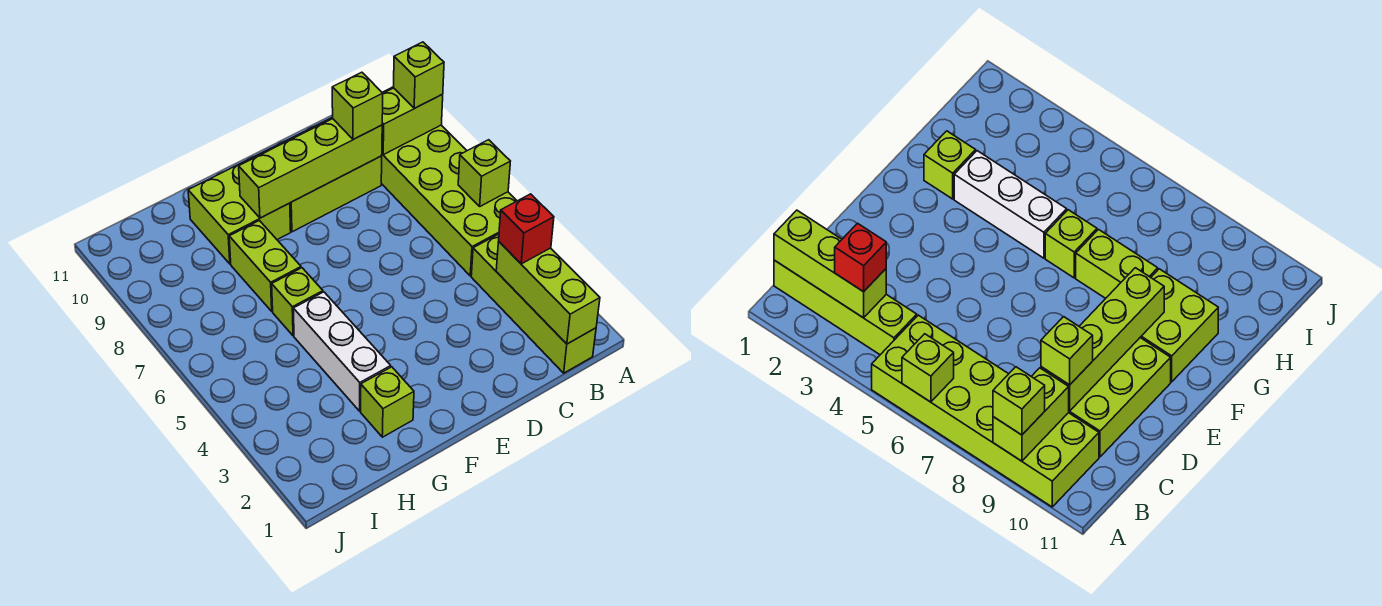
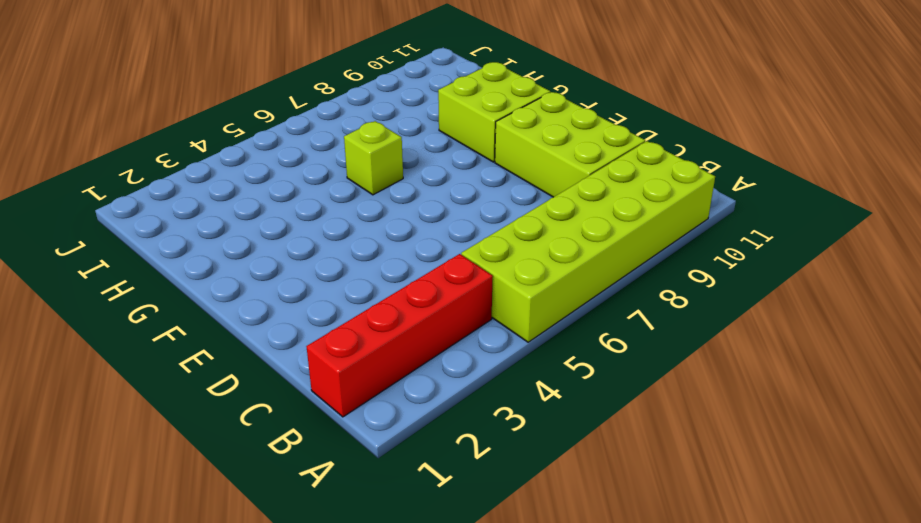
red brick B1:B4 level 1 -> lime brick B1:B4 level 1
none -> lime brick G2 level 1
none -> white brick G3:G5 level 1
none -> lime brick G7:G8 level 1

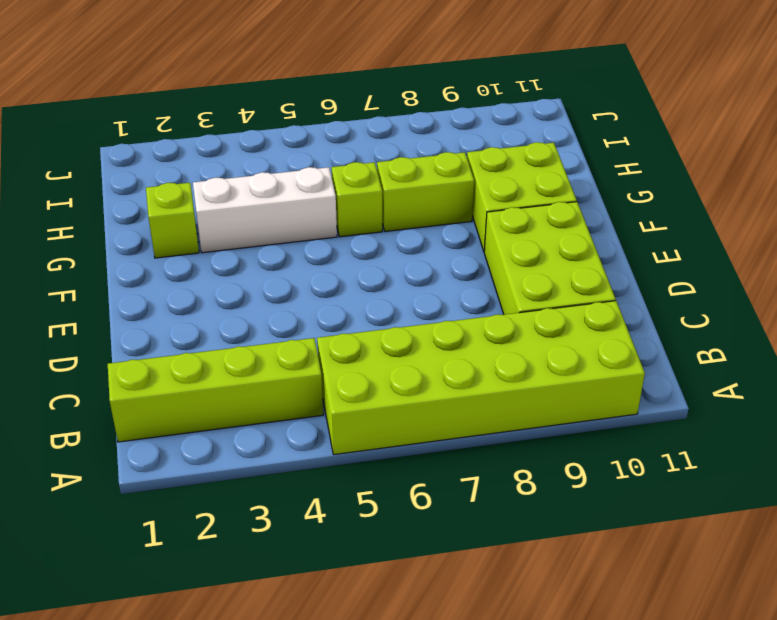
none -> lime brick A6 level 2
none -> lime brick A9:B9 level 2
none -> lime brick B1:B3 level 2

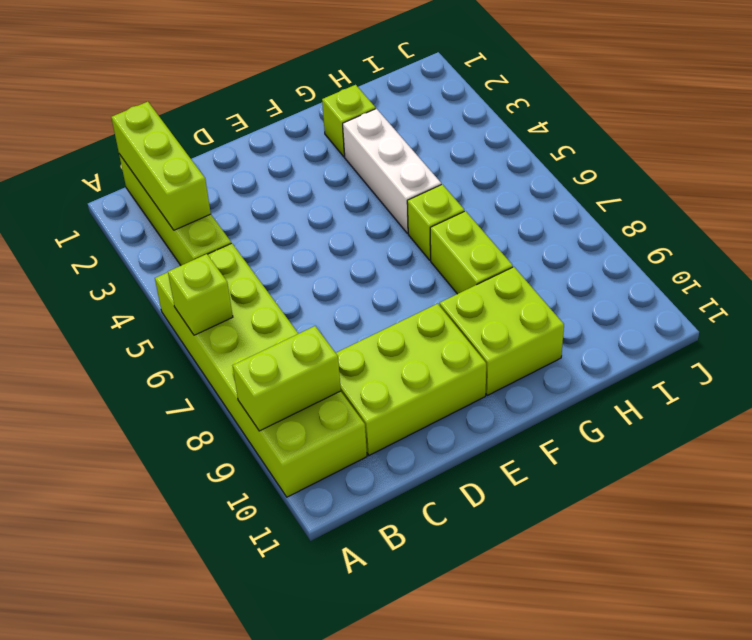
none -> lime brick C9:F9 level 2
none -> lime brick A9 level 3
none -> red brick B3 level 3

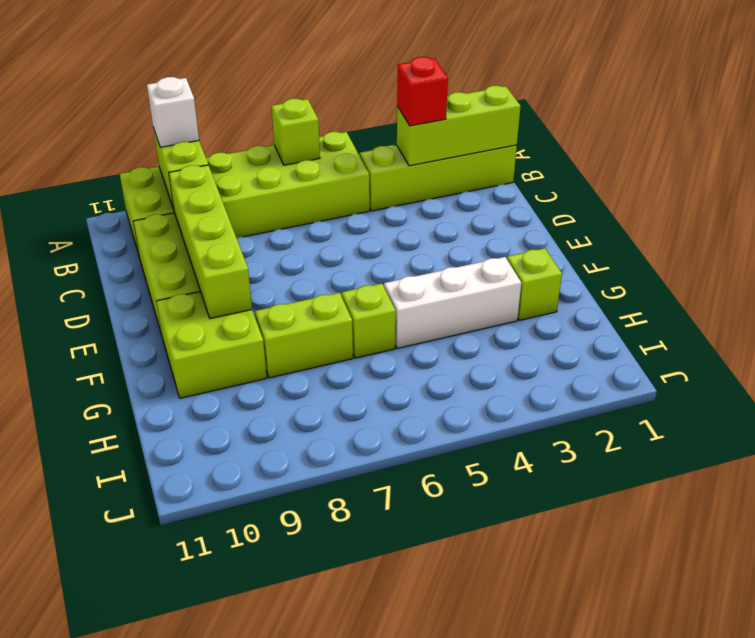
white brick A9 level 3 -> lime brick A9 level 3
none -> lime brick C9 level 3

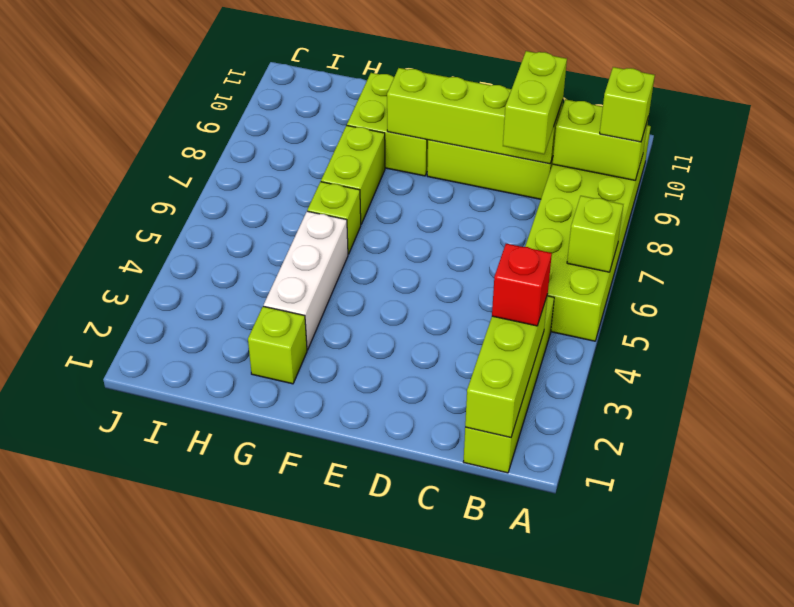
lime brick C8:C9 level 3 -> lime brick C9 level 3

